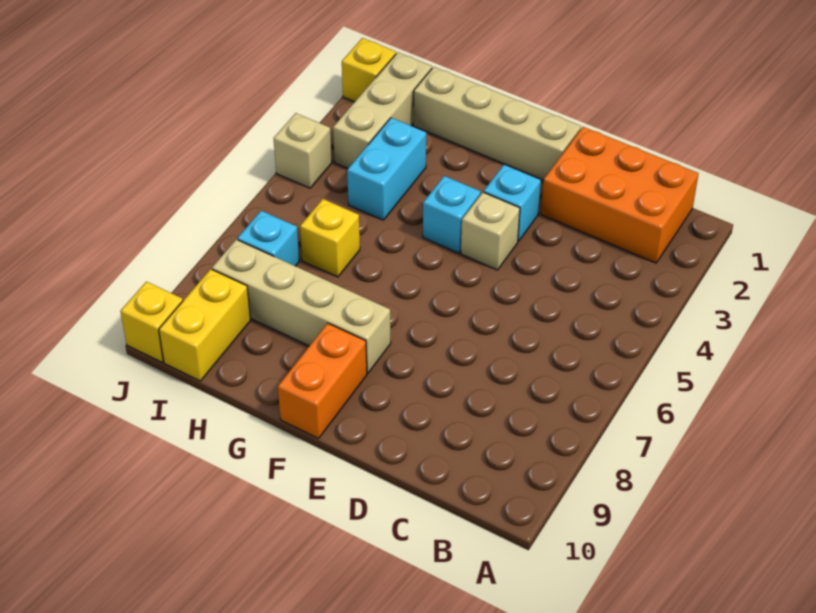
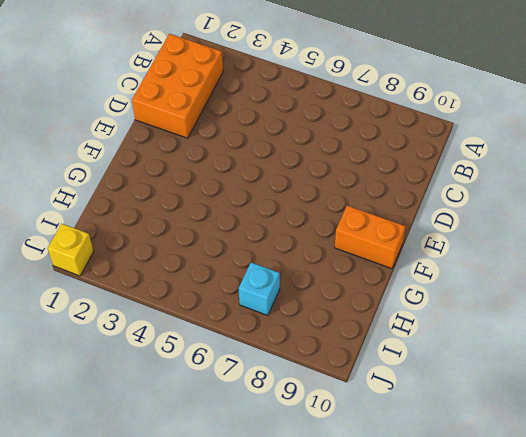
none -> tan brick E1:H1 level 1
none -> cyan brick E3 level 1
none -> tan brick E4 level 1

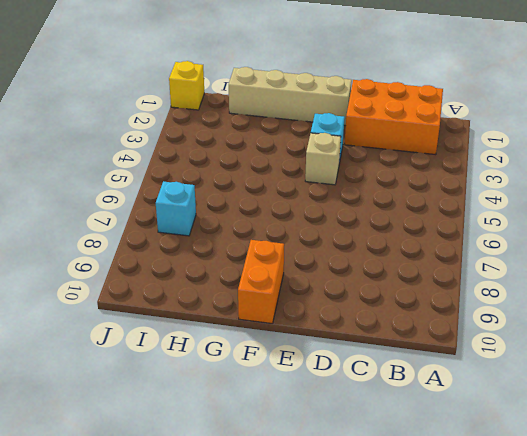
none -> cyan brick F4 level 1
none -> tan brick F8:I8 level 1
none -> cyan brick H3:H4 level 1

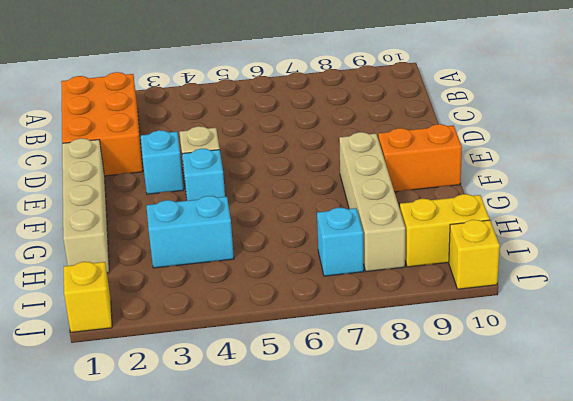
none -> yellow brick H6 level 1
none -> tan brick I1:I3 level 1
none -> tan brick J4 level 1

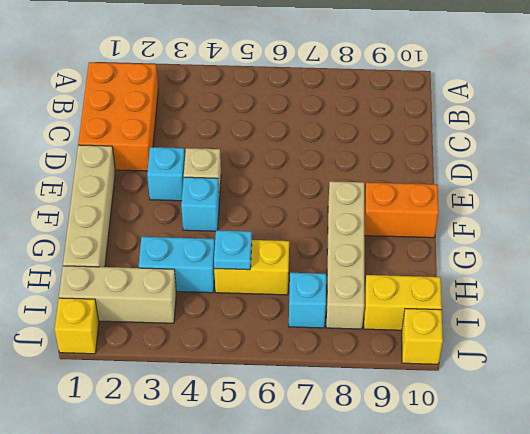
yellow brick H5:H6 level 1 -> yellow brick H6 level 1
cyan plate H5 level 2 -> none
none -> tan brick J4 level 1

